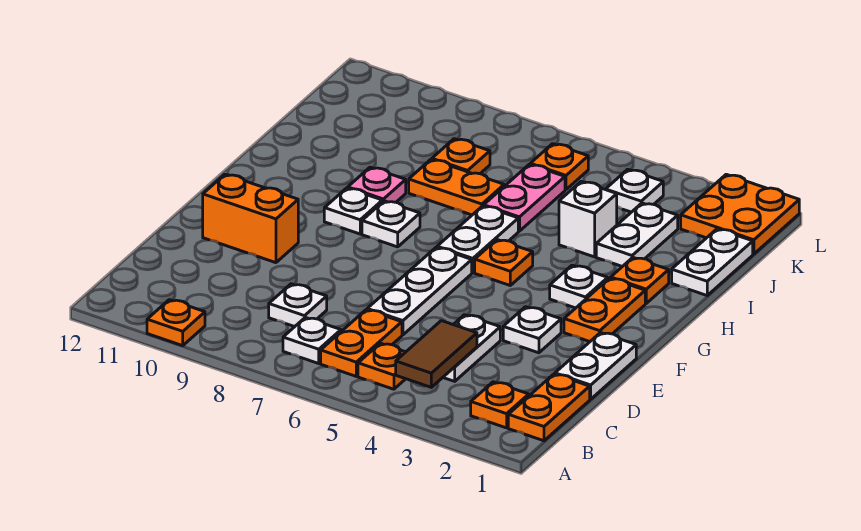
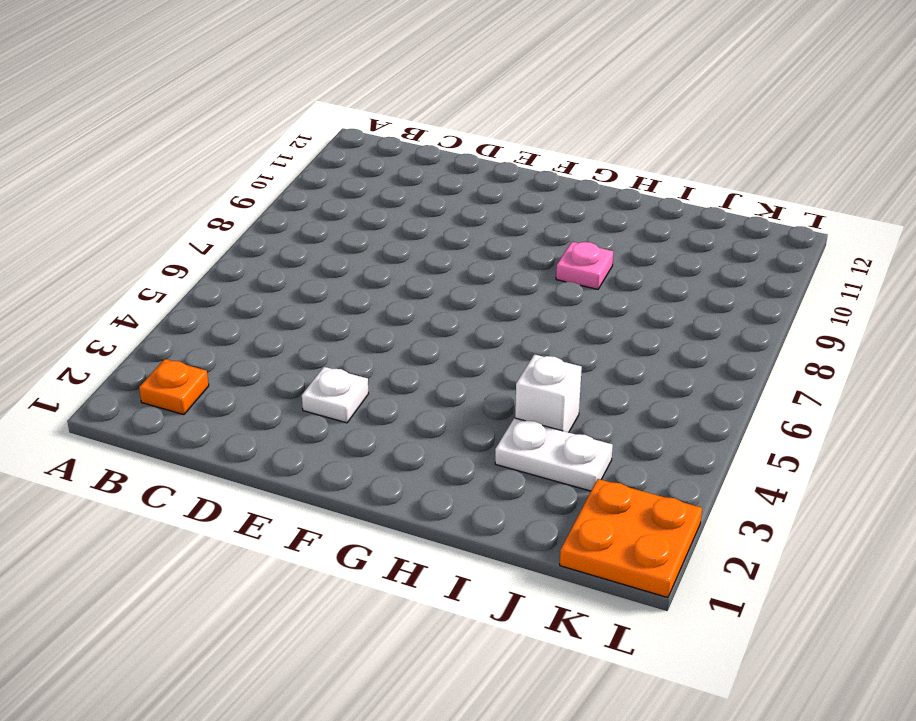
none -> orange plate A10 level 1
none -> orange plate B1:C1 level 1
none -> orange plate B5 level 1
none -> orange plate B6:C6 level 1

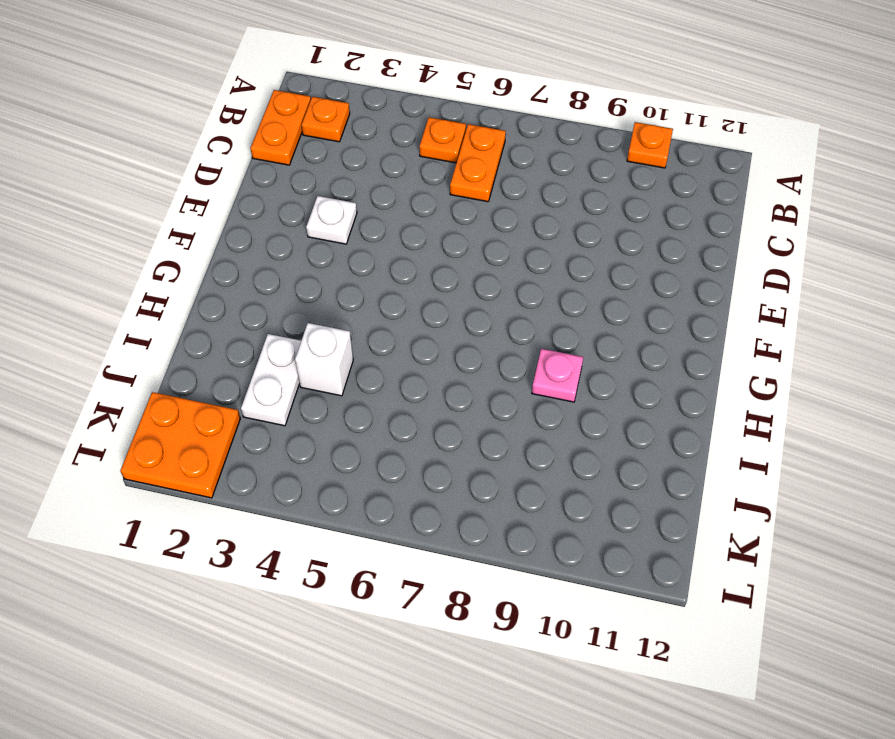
none -> white plate B7 level 1
none -> white plate C4:D4 level 1
none -> white plate C8 level 1
none -> white plate D1:E1 level 1

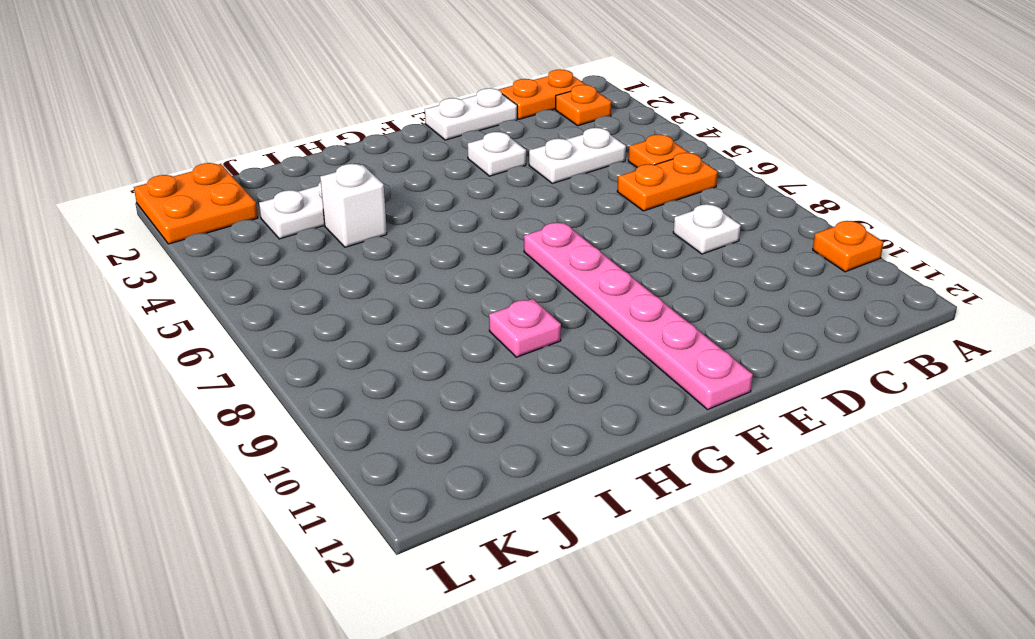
pink plate F7:F12 level 1 -> none
none -> white plate B7 level 1
none -> white plate D6:F6 level 1
none -> orange brick E10:E11 level 1
none -> orange plate F2:G2 level 1

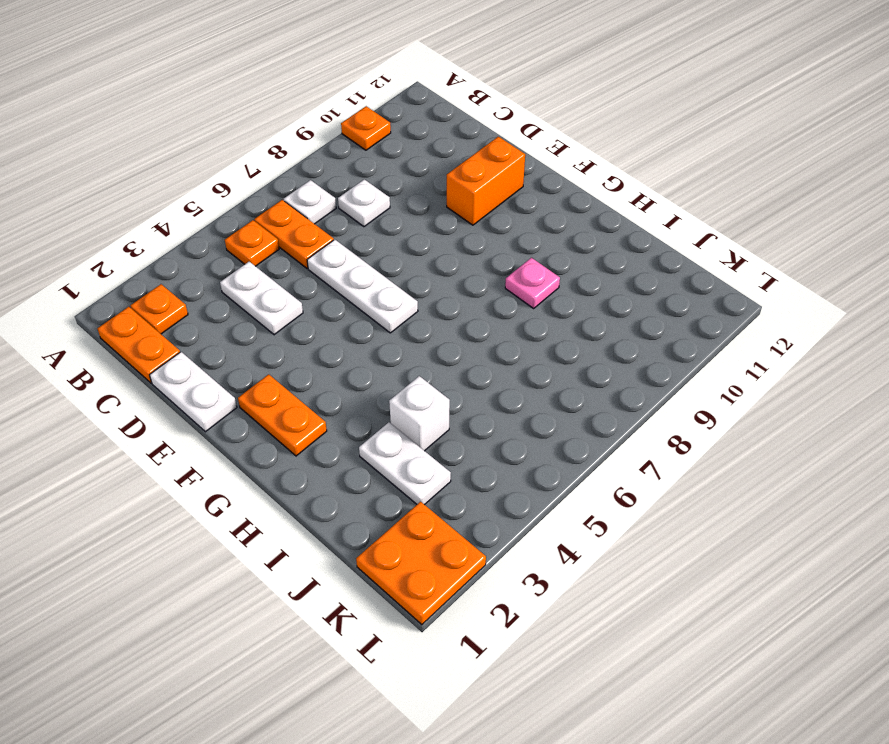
none -> white plate E3 level 1
none -> white plate G3 level 1
none -> orange plate G5 level 1
none -> white plate G6:H6 level 1

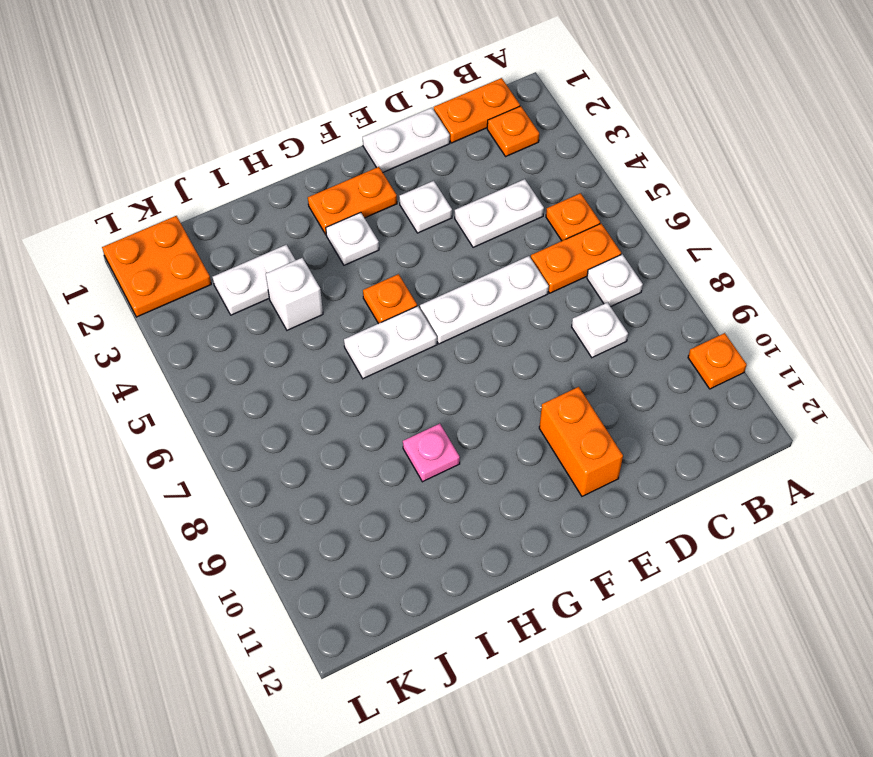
none -> white plate G8 level 1
none -> white plate G9 level 1
none -> orange plate H2 level 1
none -> white plate I1:J1 level 1

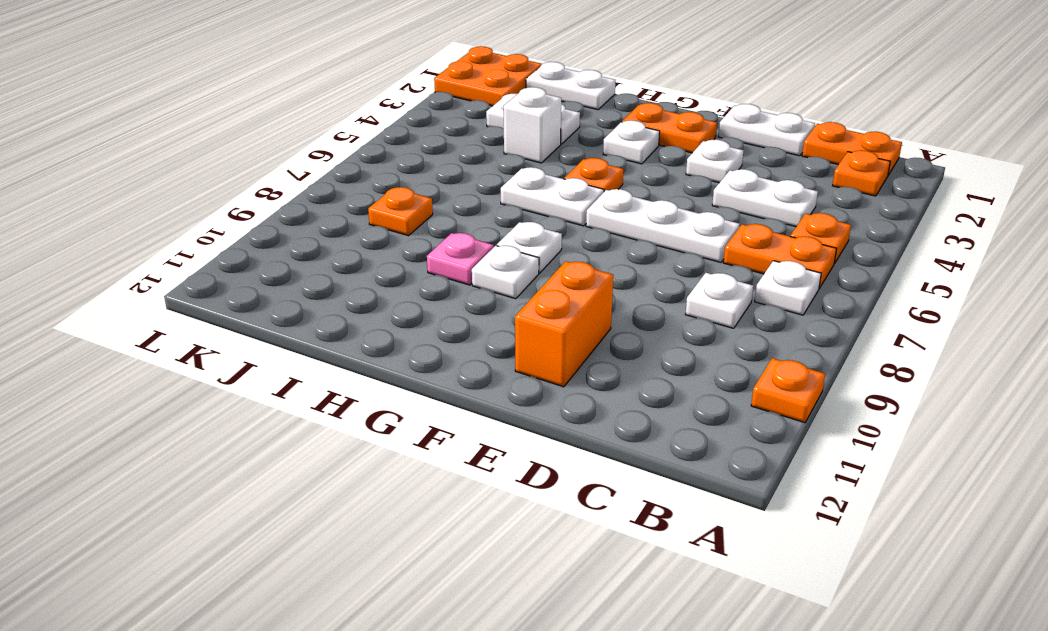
none -> orange plate H2 level 1
none -> pink plate I6:J6 level 1
none -> orange plate I7:I8 level 1
none -> white plate K4 level 1

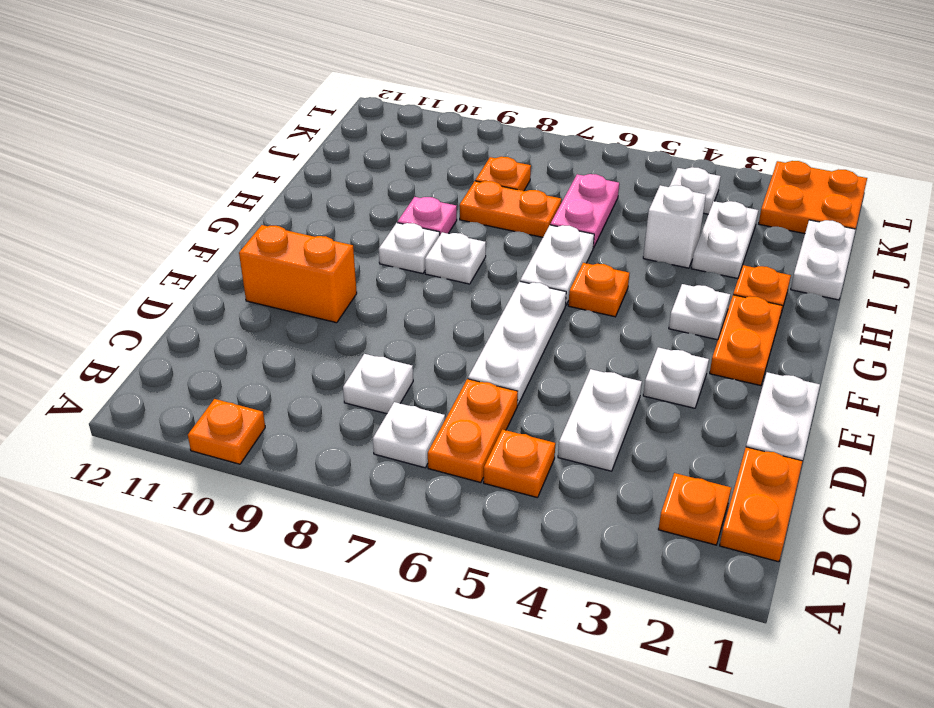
none -> orange plate K6 level 1
none -> brown tile B4:C4 level 2

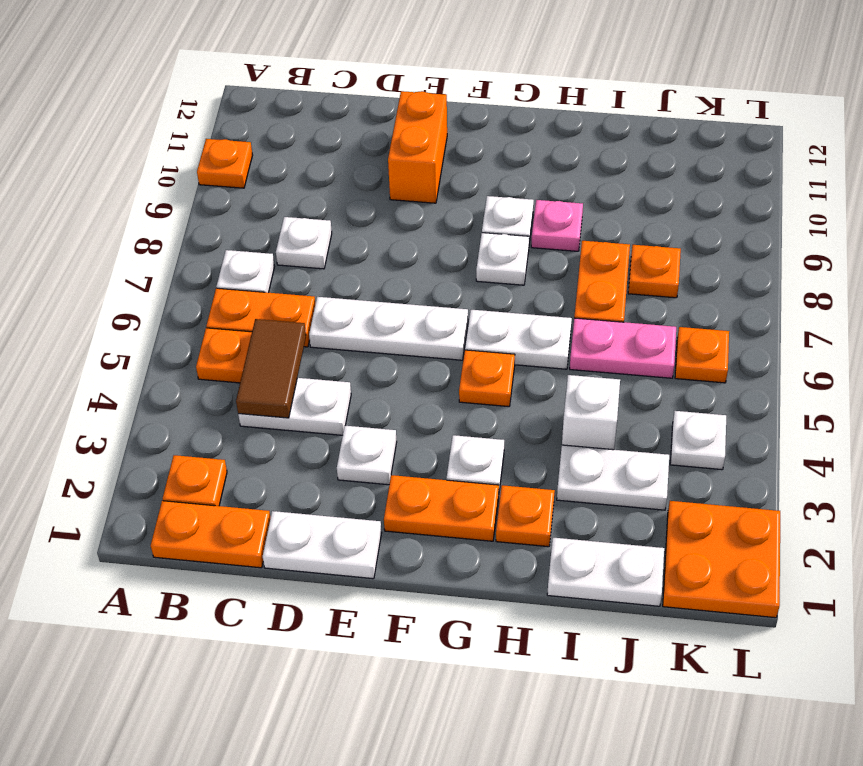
brown tile C4:C5 level 2 -> brown tile B4:C4 level 2

